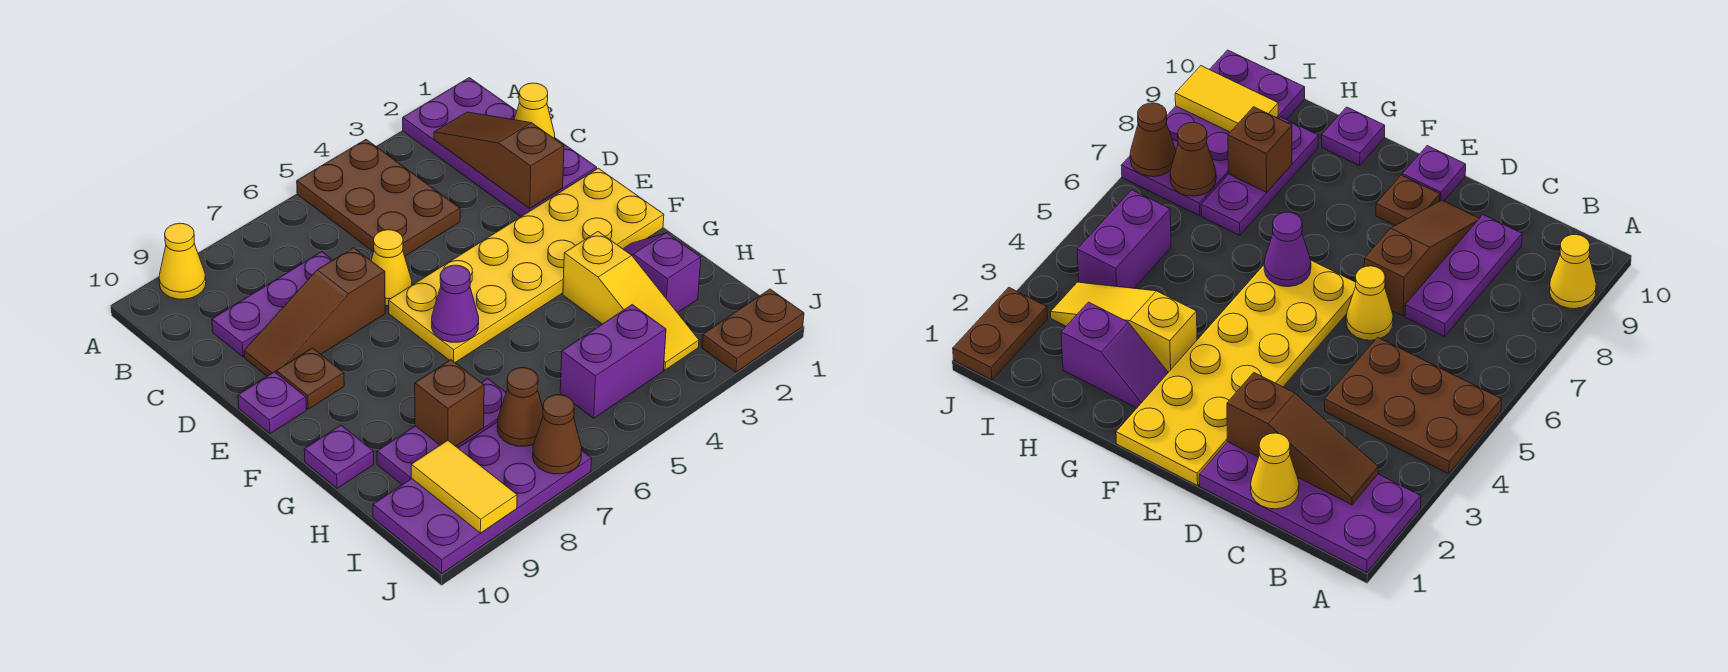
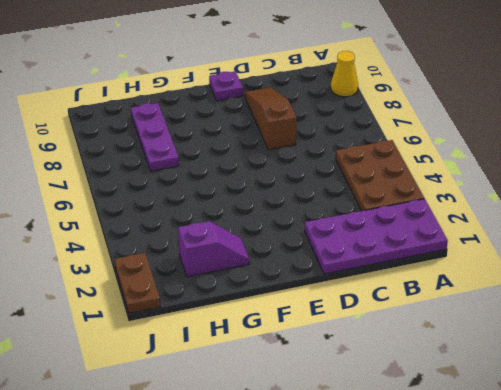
brown plate A3:B5 level 1 -> brown plate A4:C5 level 1
none -> purple plate C7:C9 level 1
none -> yellow cone D6 level 1
none -> yellow plate E1:F6 level 1

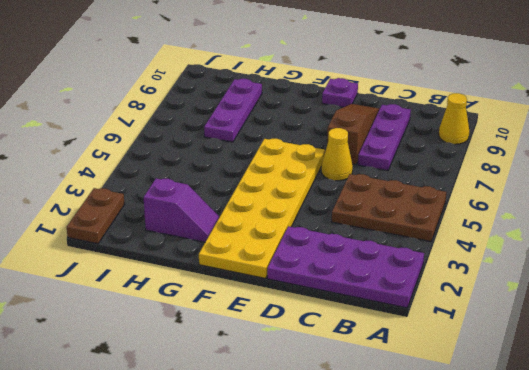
none -> brown plate E9 level 1
none -> yellow slope G3:I3 level 1 top G
none -> purple plate G10 level 1

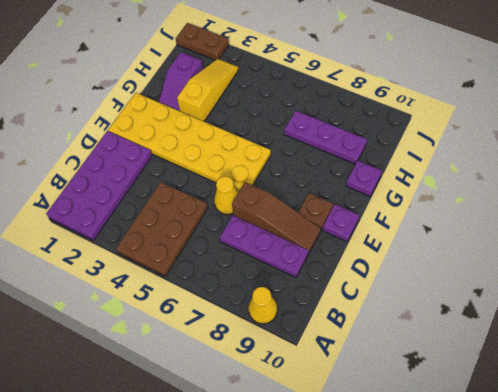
none -> purple brick I4:I5 level 1
none -> purple plate I7:J10 level 1
none -> brown slope B2:D2 level 2 top D

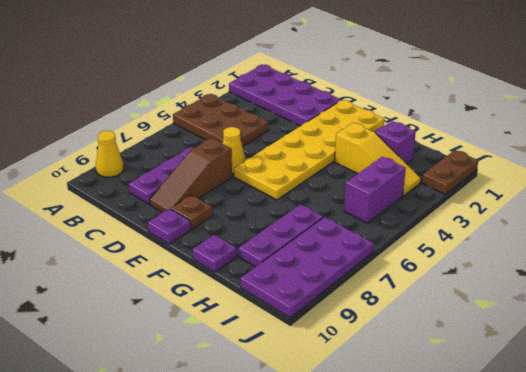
none -> brown slope B2:D2 level 2 top D
none -> yellow cone C1 level 2
none -> purple cone F6 level 2

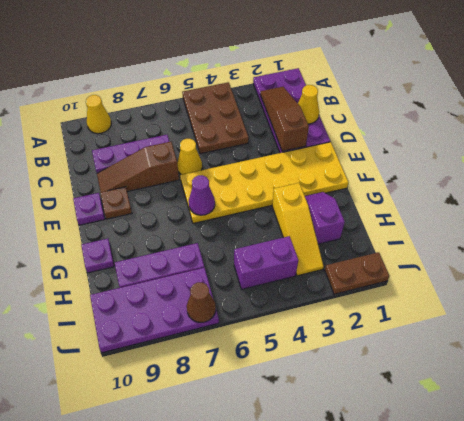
none -> brown brick H8 level 2
none -> brown cone I7 level 2
none -> yellow tile I9:J9 level 2

